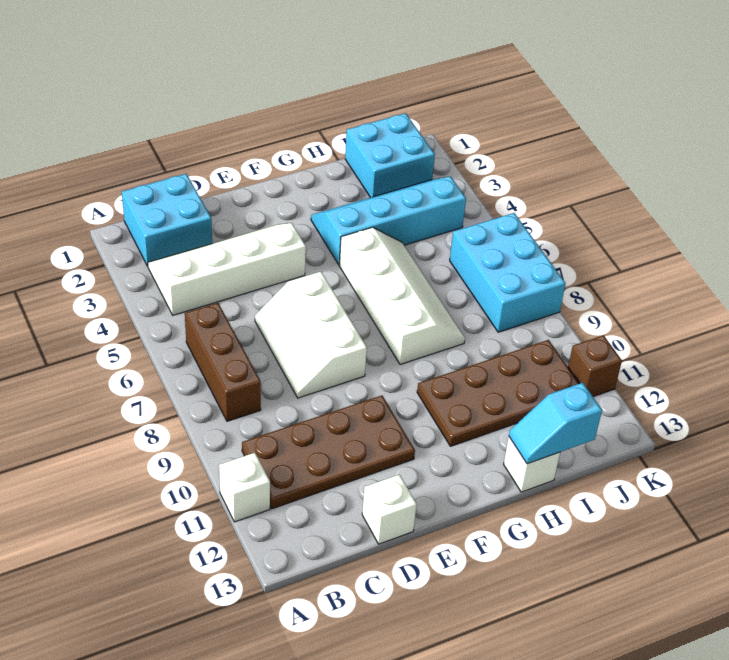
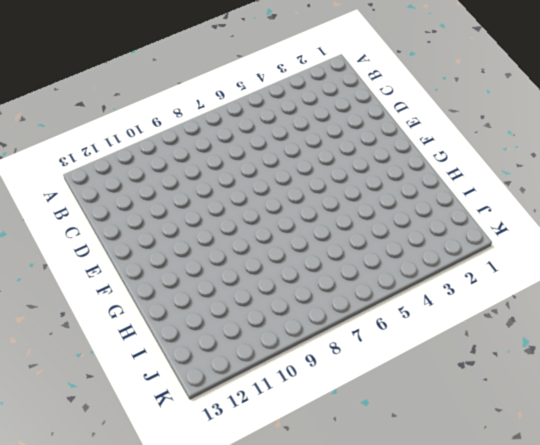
none -> white brick A11 level 1
none -> cyan brick B1:C2 level 1
none -> white slope B3:E4 level 1 top 4

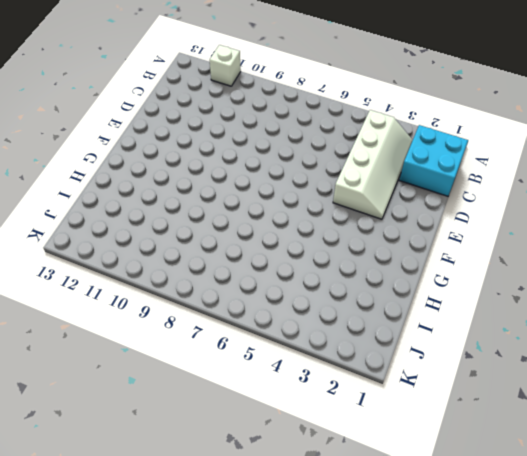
none -> brown brick B6:B8 level 1
none -> brown plate B10:E11 level 1
none -> white slope D6:E8 level 1 top E

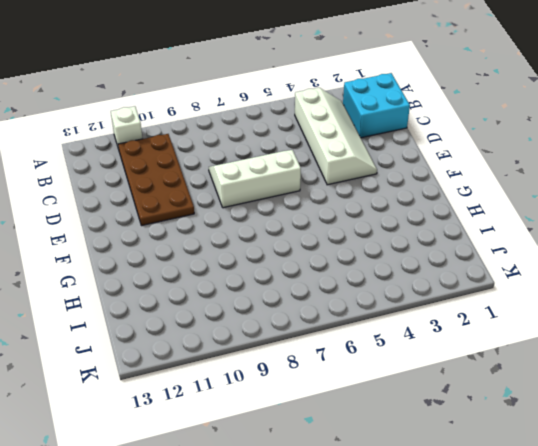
none -> brown brick B6:B8 level 1
none -> white brick D13 level 1
none -> cyan slope G3:J4 level 1 top 4

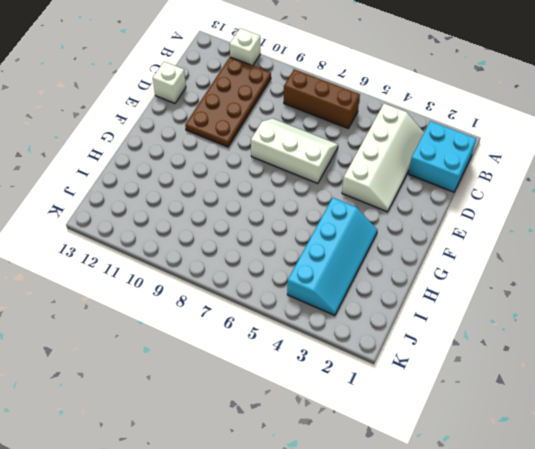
none -> white slope G5:H8 level 1 top G
none -> brown plate G10:J11 level 1
none -> white brick H13 level 1

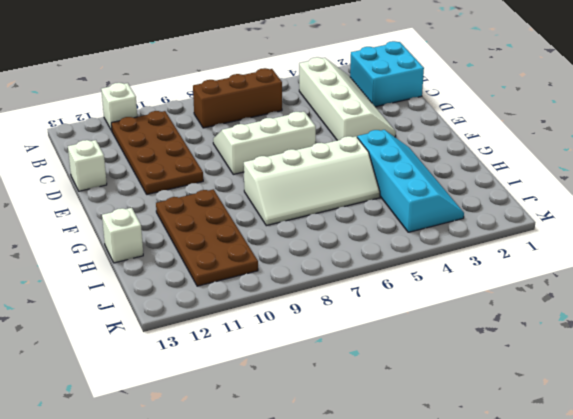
none -> cyan brick I1:J2 level 1
none -> cyan brick J6:K8 level 1
none -> brown brick K11 level 1

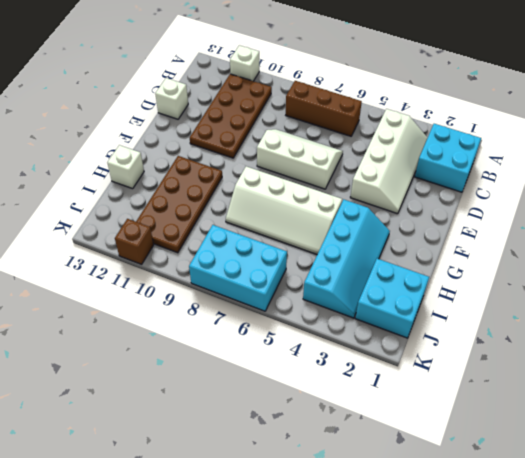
none -> cyan slope H13:I13 level 2 top I

